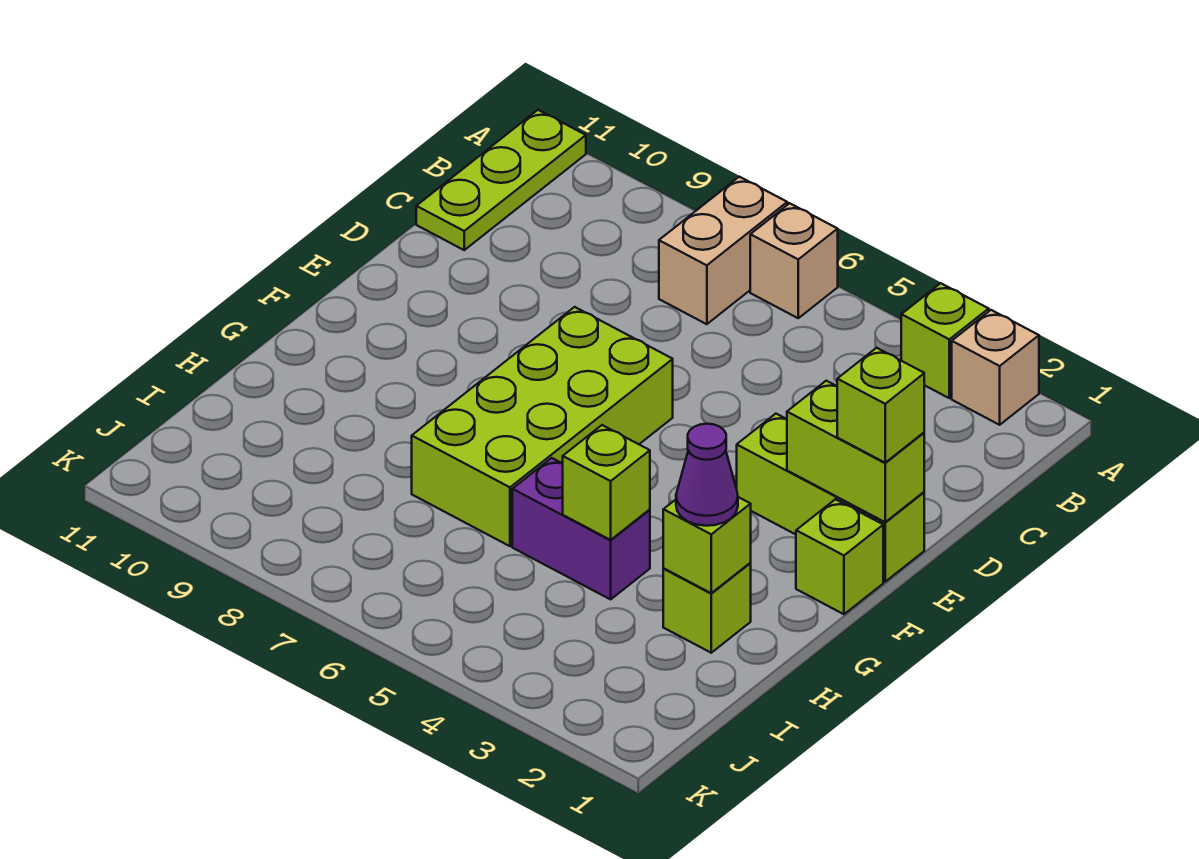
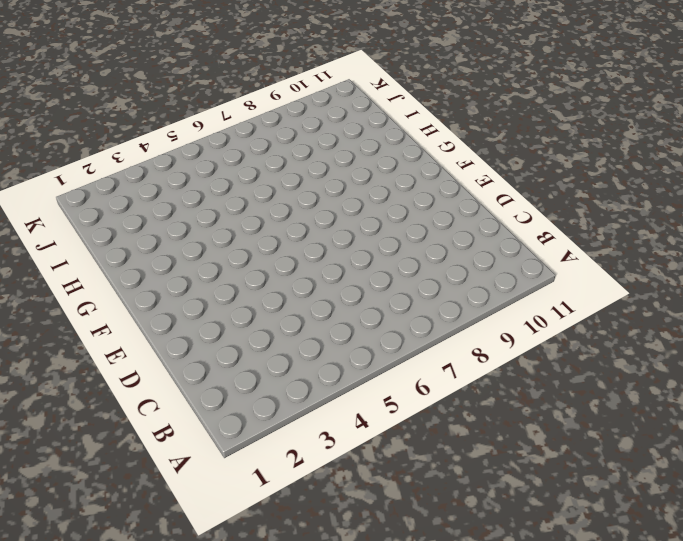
none -> tan brick A2 level 1
none -> lime brick A3 level 1
none -> tan brick A6 level 1

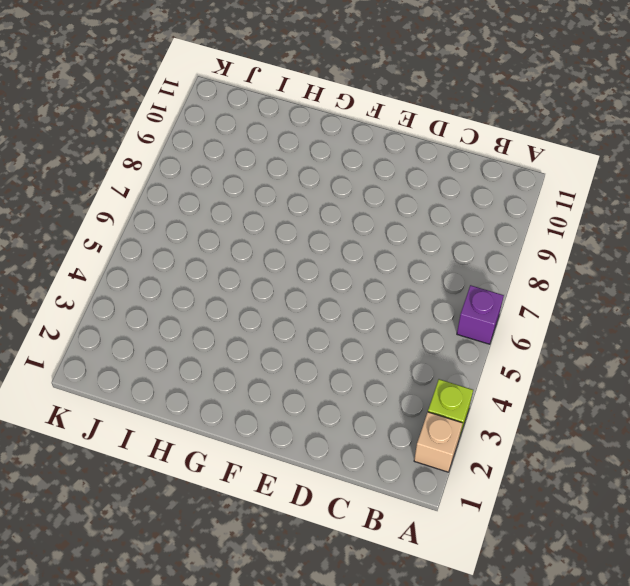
purple brick A6 level 1 -> tan brick A6 level 1
none -> tan brick A7:B7 level 1
none -> lime plate A11:C11 level 1
none -> lime brick E1:E3 level 1

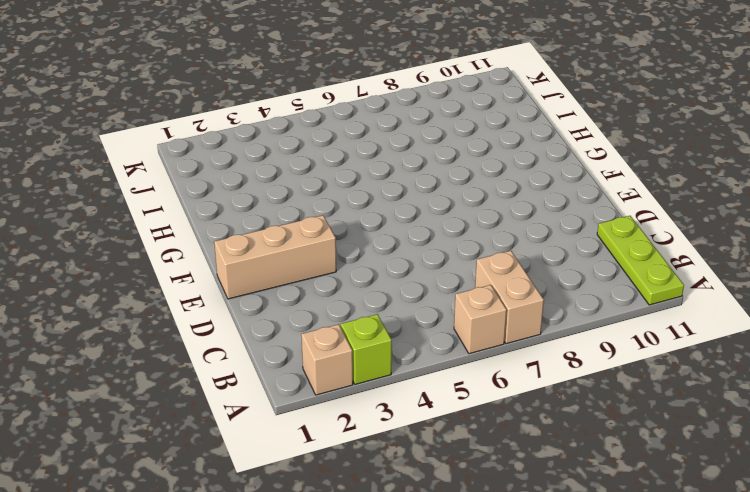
tan brick E1:E3 level 1 -> lime brick E1:E3 level 1
none -> lime brick E6:H7 level 1
none -> lime brick F1 level 1
none -> lime brick H2 level 1

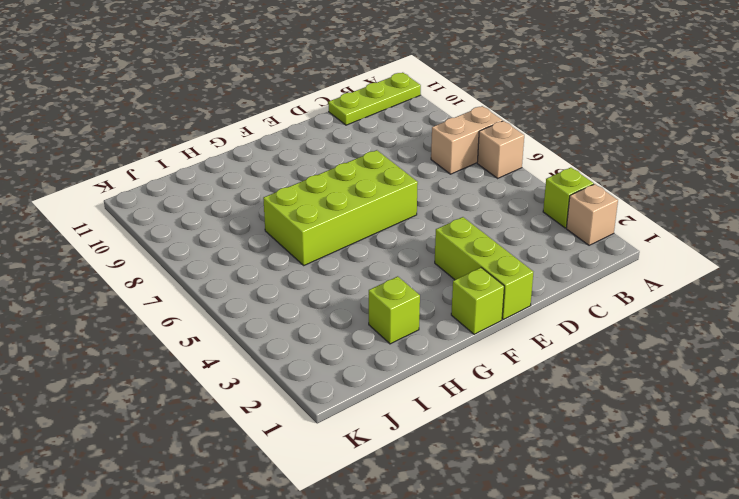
none -> purple brick H4:H5 level 1
none -> lime brick E1:E2 level 2
none -> lime brick H2 level 2

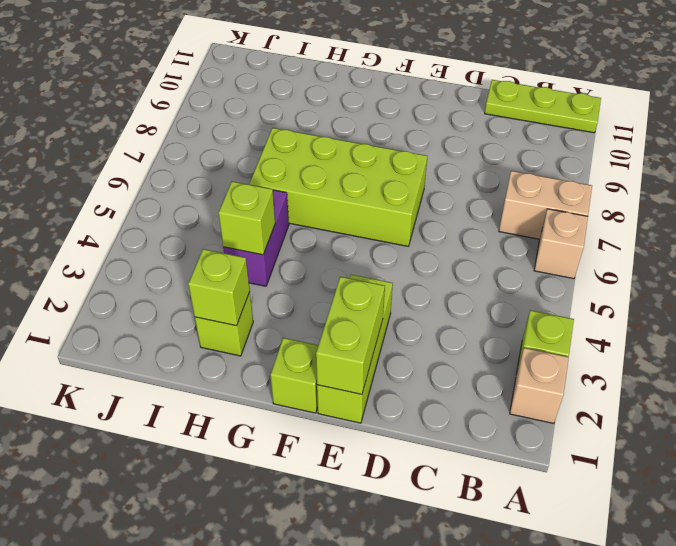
none -> lime brick E1 level 3
none -> purple cone H2 level 3

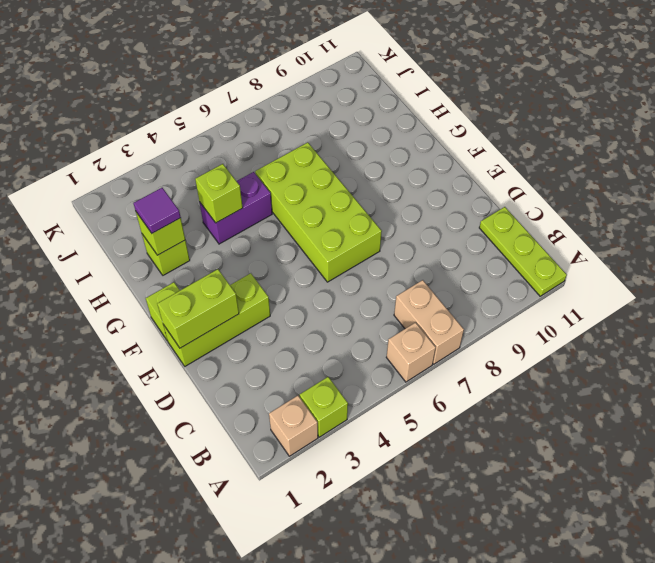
purple tile H2 level 3 -> purple cone H2 level 3
none -> lime brick E1 level 3

